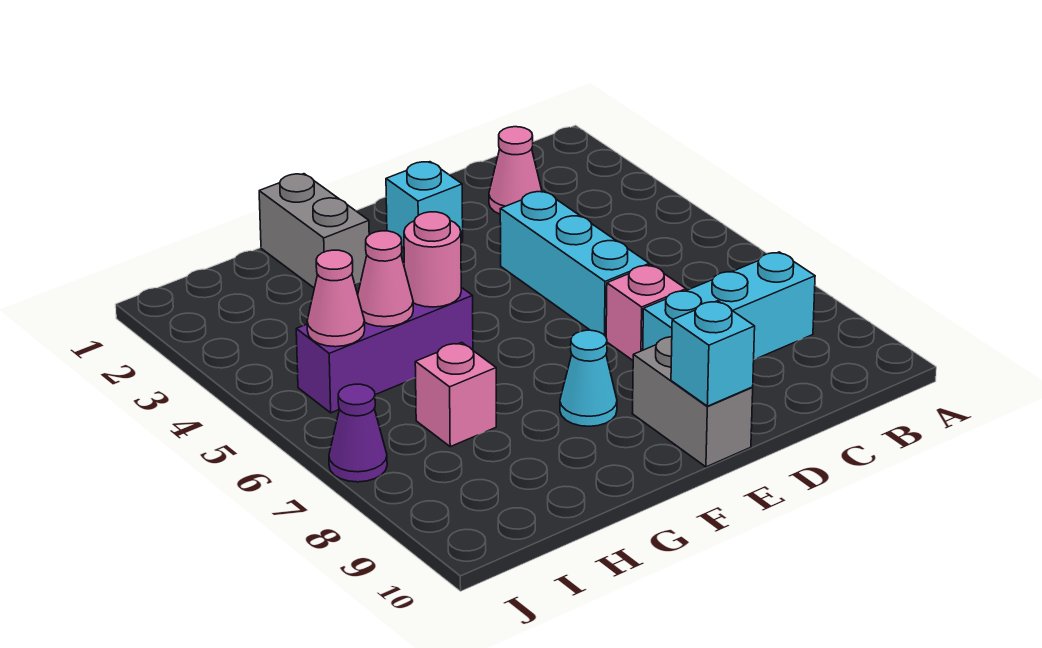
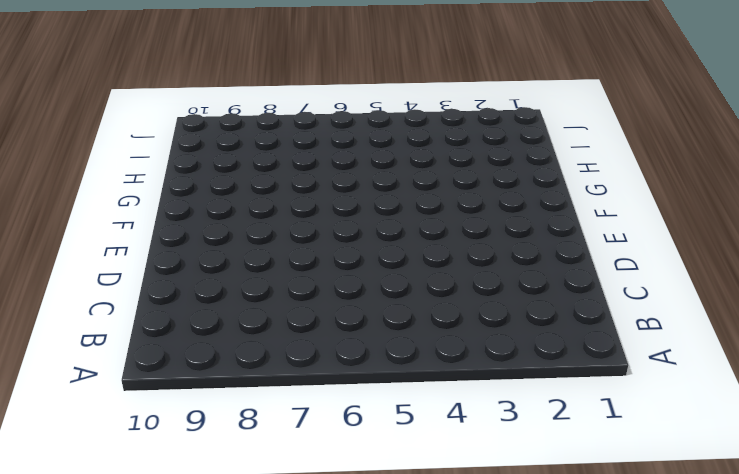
none -> cyan brick B8:D8 level 1
none -> pink cone C2 level 1
none -> cyan brick D4:D6 level 1

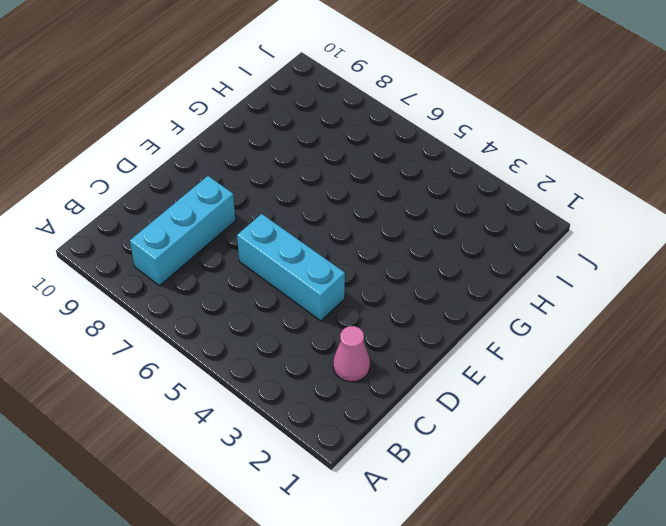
none -> pink brick D7 level 1
none -> cyan brick E2 level 1
none -> grey brick E9:E10 level 1

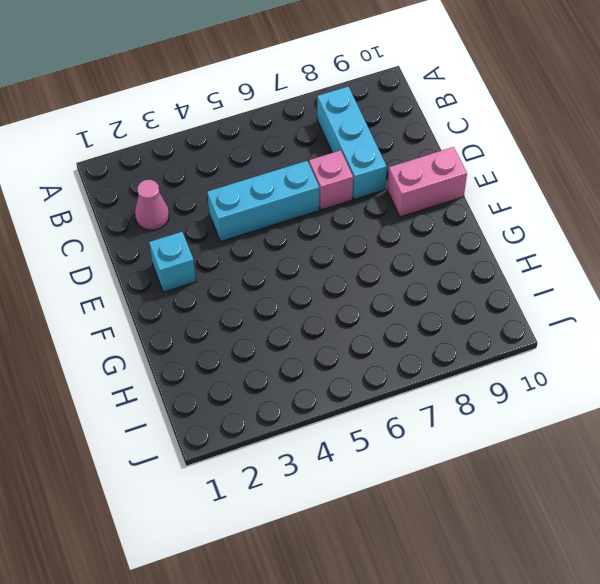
pink brick E9:E10 level 1 -> grey brick E9:E10 level 1
none -> cyan cone F8 level 1
none -> grey brick G1:G2 level 1
none -> purple brick G5:I5 level 1

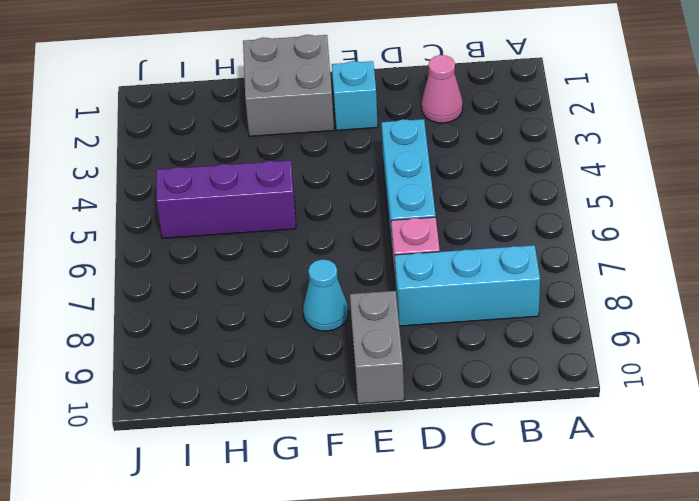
grey brick F1:G2 level 1 -> grey brick G1:G2 level 1
none -> pink brick H7 level 1
none -> purple cone J7 level 1
none -> cyan brick E10 level 2

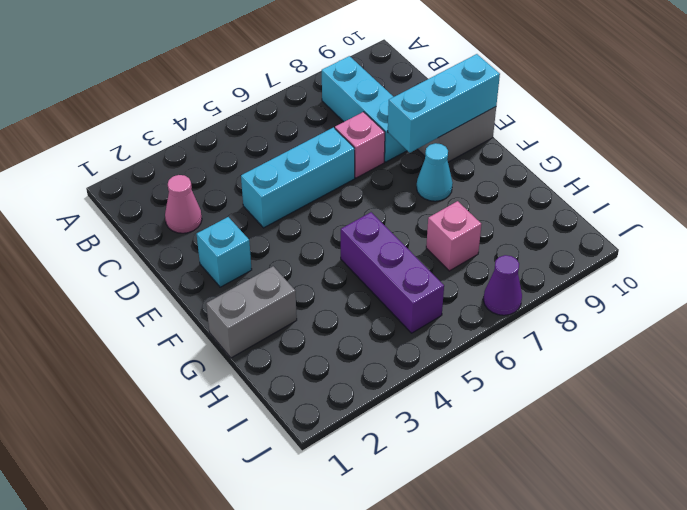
cyan brick E8:E10 level 2 -> cyan brick E10 level 2
none -> pink round brick G5 level 2
none -> pink cone H5 level 2
none -> pink cone I5 level 2

